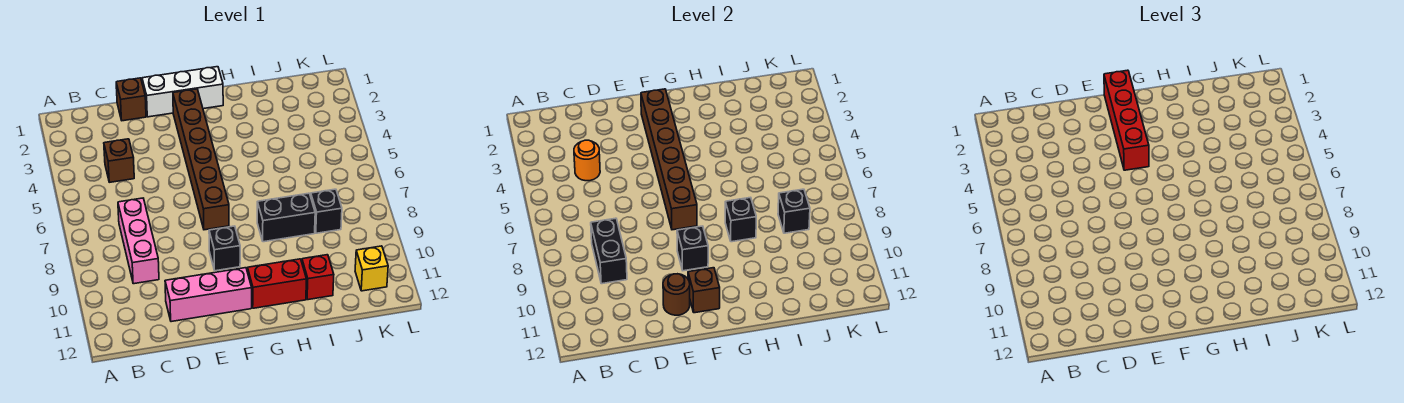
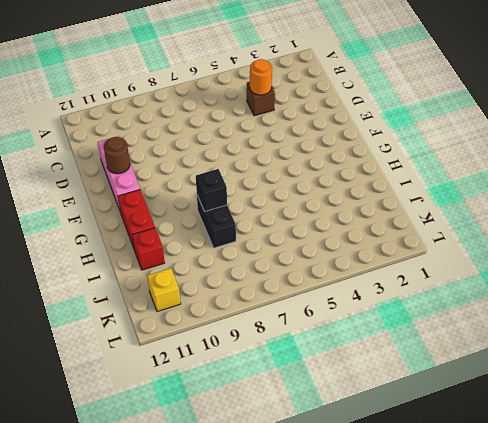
none -> pink brick C7:C9 level 1
none -> brown brick D1 level 1
none -> white brick E1:G1 level 1

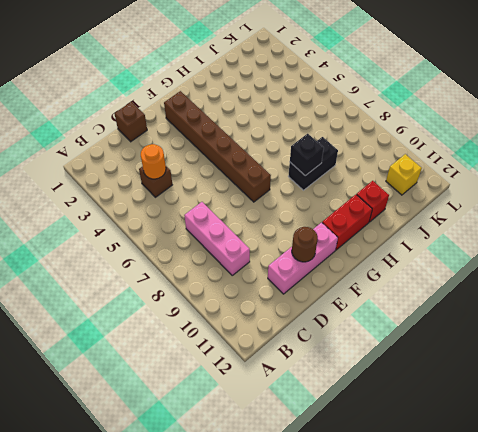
none -> white brick E1:G1 level 1
none -> black brick F9 level 1
none -> black brick J8 level 1

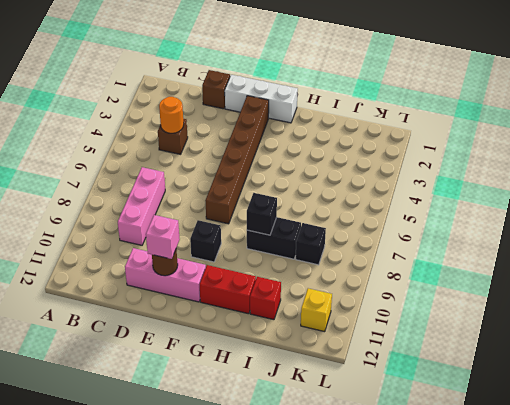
pink brick E11 level 3 -> none
none -> black brick C8:C9 level 2
none -> brown brick F2:F7 level 2
none -> black brick F9 level 2

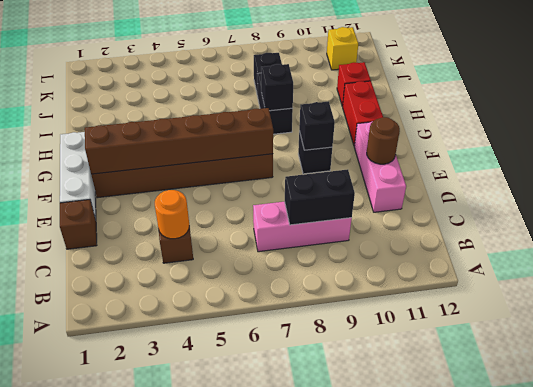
none -> brown brick F11 level 2
none -> black brick J8 level 2
none -> red brick F1:F4 level 3

